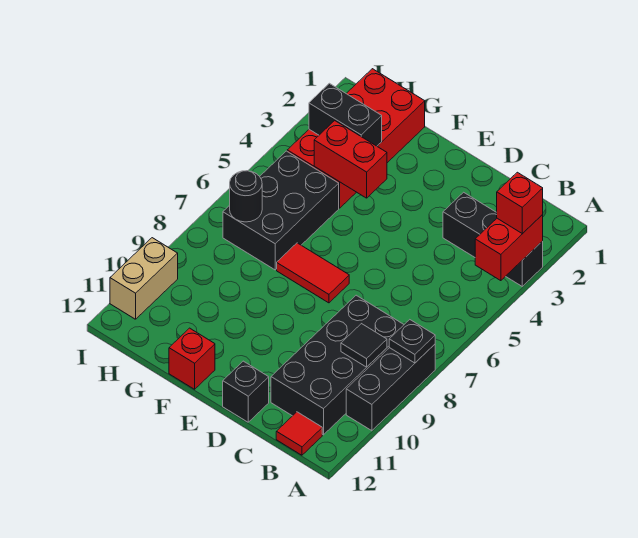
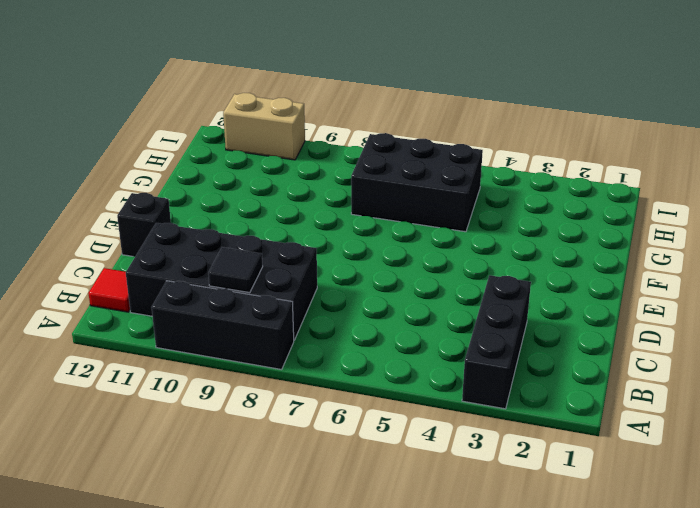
none -> red tile E7:F7 level 1
none -> red brick F12 level 1
none -> red brick G1:H4 level 1

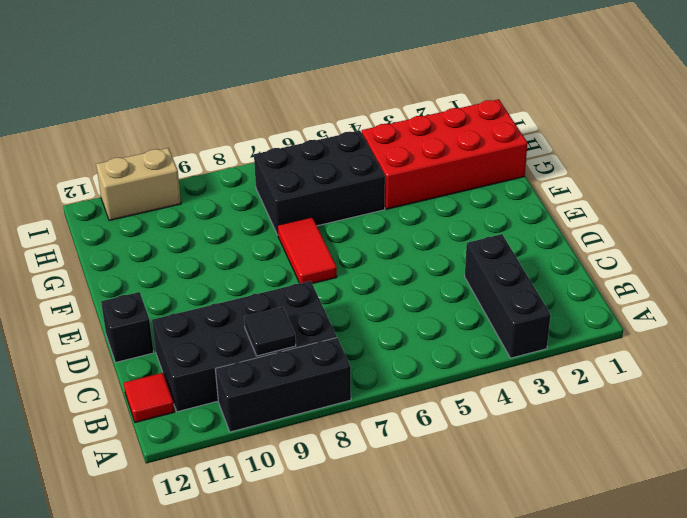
none -> red brick F12 level 1
none -> red brick A3:A4 level 2
none -> black plate A8 level 2

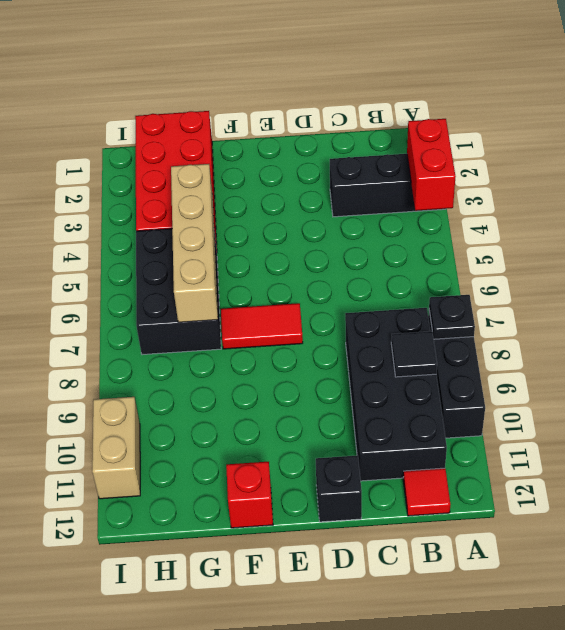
tan brick G4:G7 level 2 -> red brick F4:G4 level 2
none -> black brick G3:H3 level 2
none -> black round brick H7 level 2
none -> red brick A3 level 3

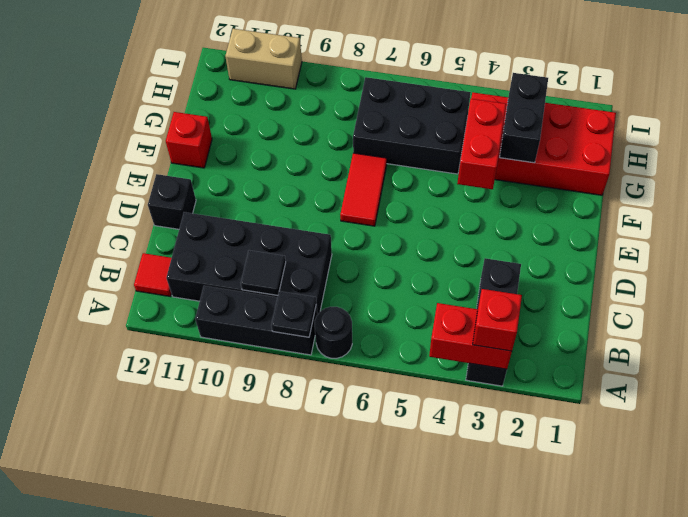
black round brick A7 level 1 -> black round brick H7 level 2

